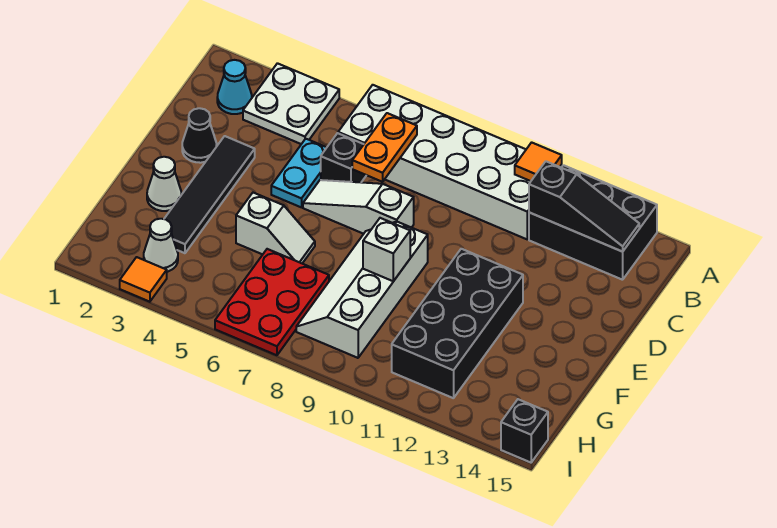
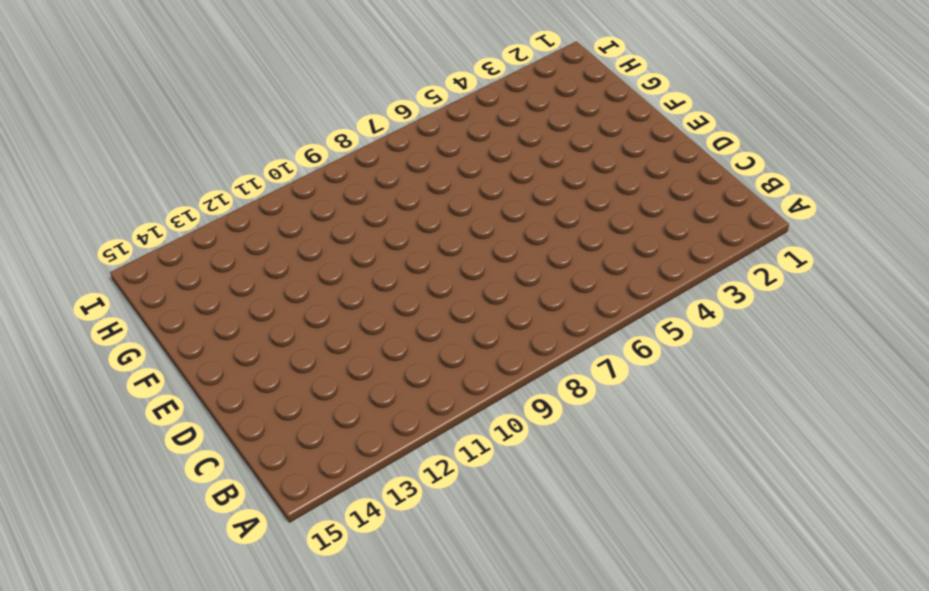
none -> white plate A3:B4 level 1
none -> white brick A6:B11 level 1
none -> black brick A12:B14 level 1

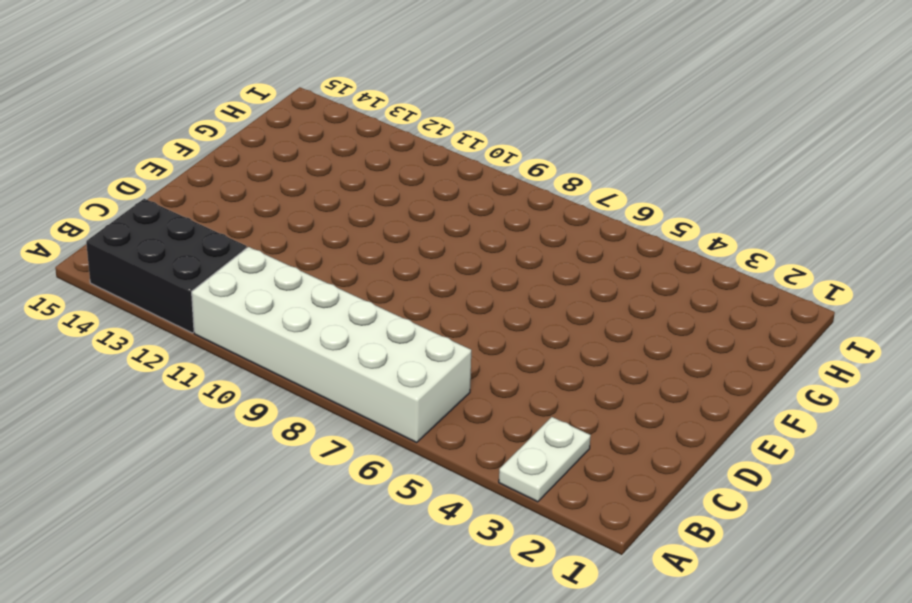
white plate A3:B3 level 1 -> white plate A3:B4 level 1
none -> cyan cone B2 level 1
none -> cyan plate C5:D5 level 1
none -> black brick C6 level 1

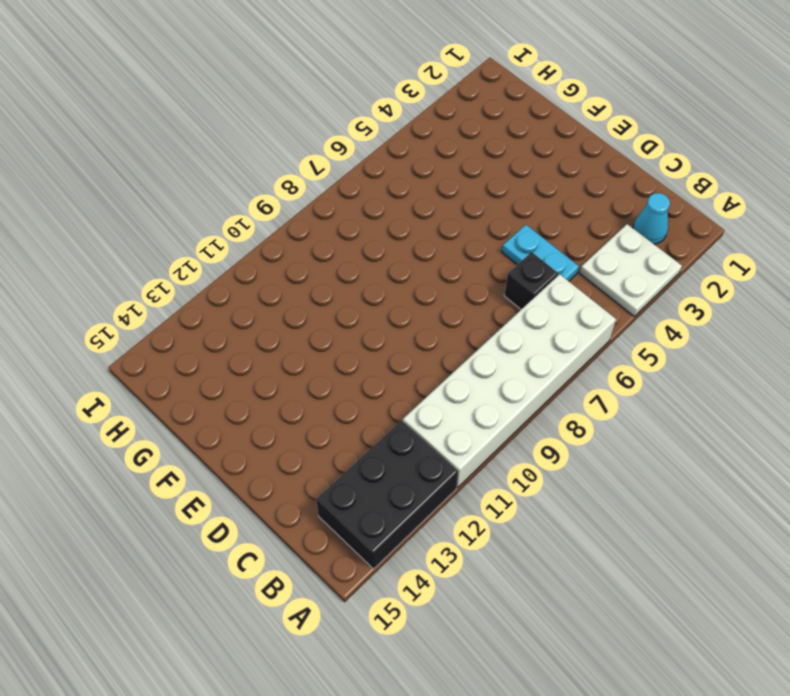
none -> black cone D2 level 1
none -> black tile D3:G3 level 1
none -> white slope D6:D8 level 1 top 8

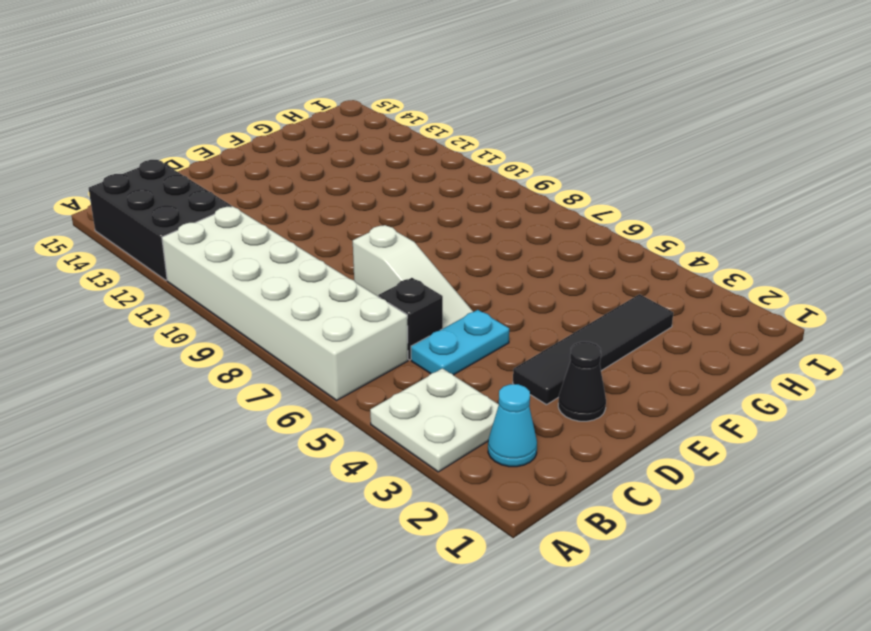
none -> white slope E8:H9 level 1 top 9
none -> black brick E11:H12 level 1
none -> white cone F2 level 1

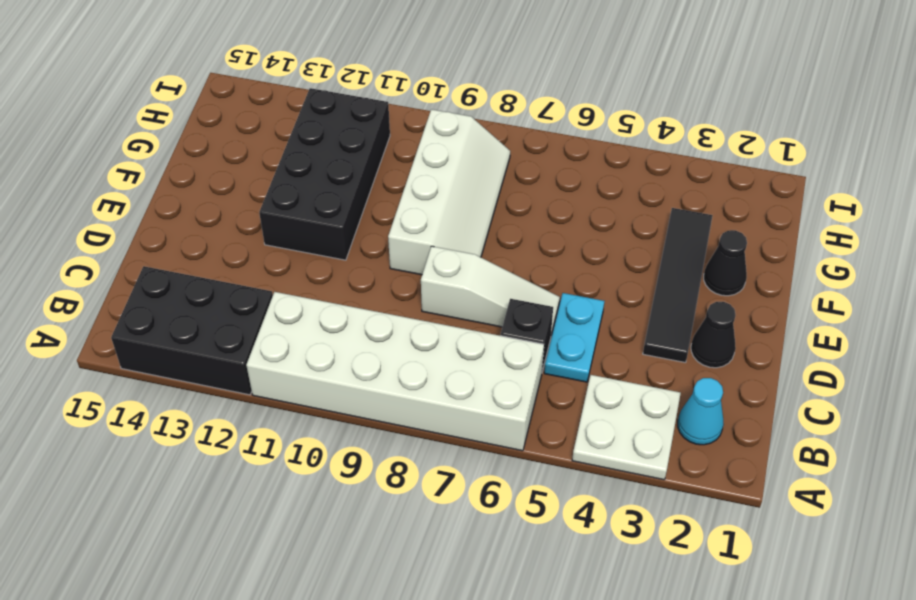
black cone F2 level 1 -> white cone F2 level 1
none -> white slope F5:F6 level 1 top 5
none -> red plate G6:I7 level 1
none -> white cone H3 level 1

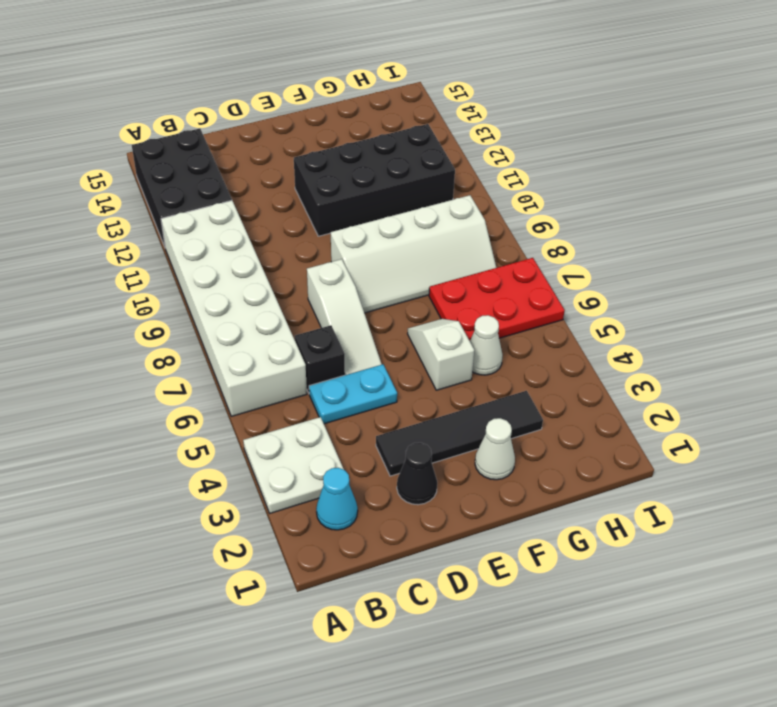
white cone G5 level 1 -> white cone H3 level 1
none -> orange tile I3 level 1
none -> black brick I15 level 1
none -> orange tile A11 level 2

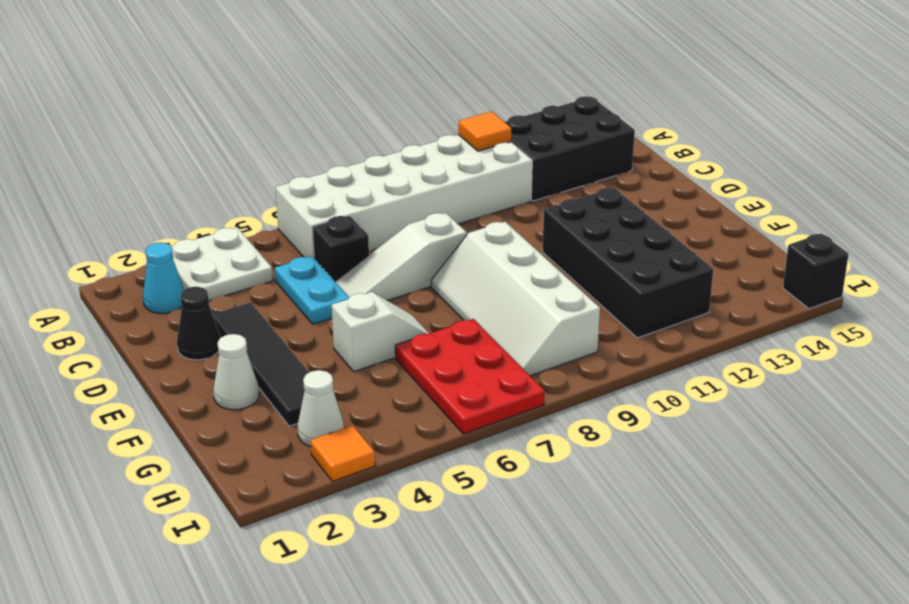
none -> orange plate B7:C7 level 2
none -> black slope B12:B14 level 2 top 12
none -> white brick F9 level 2

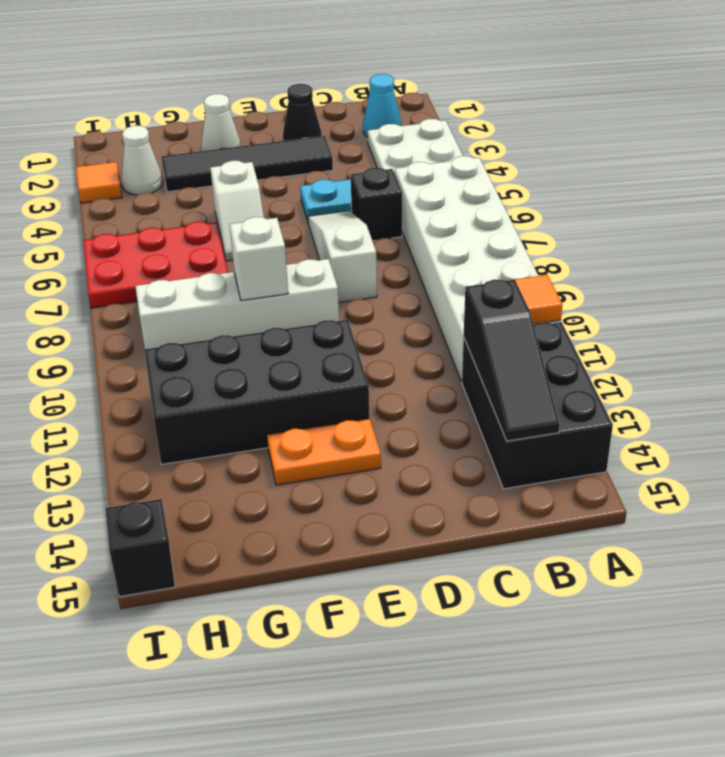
orange plate E13:F13 level 1 -> orange plate B7:C7 level 2

